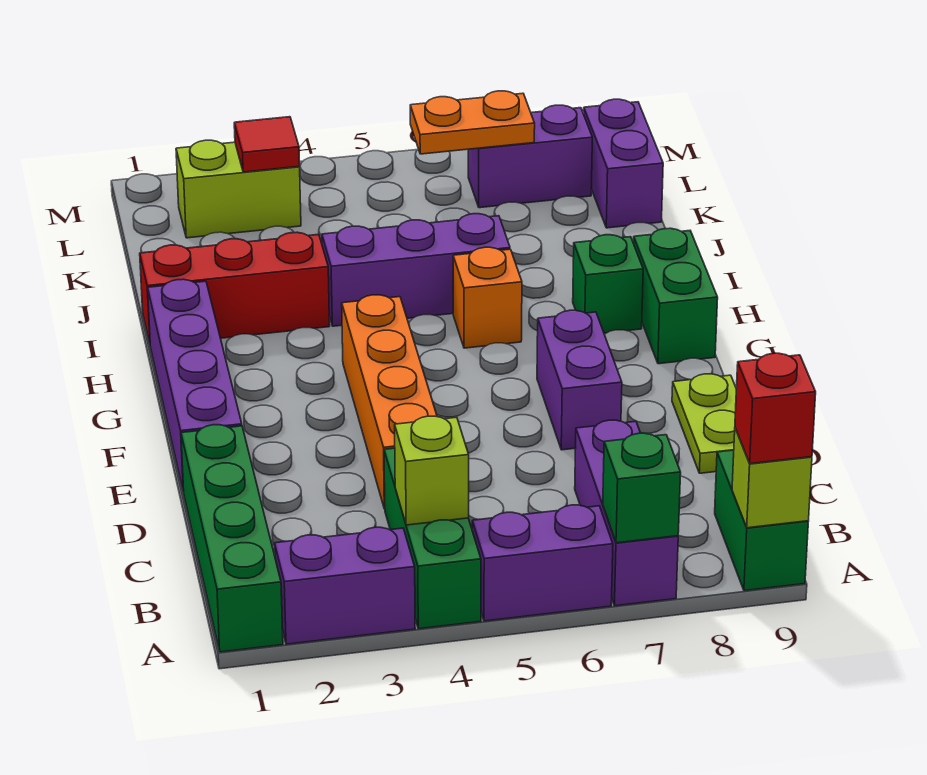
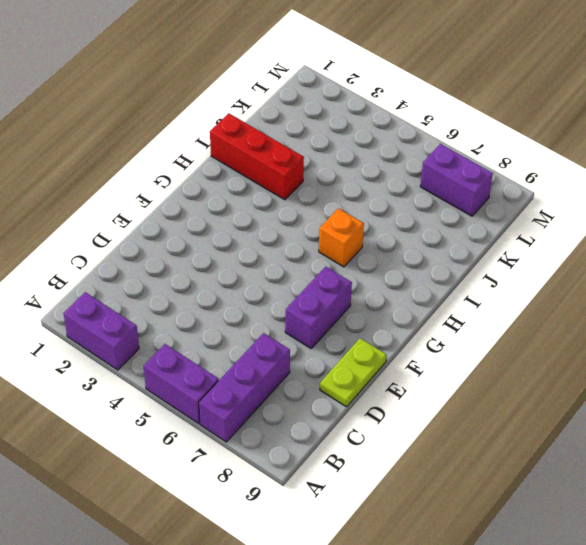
none -> green brick A1:D1 level 1
none -> green brick A4:C4 level 1
none -> green brick A9:B9 level 1

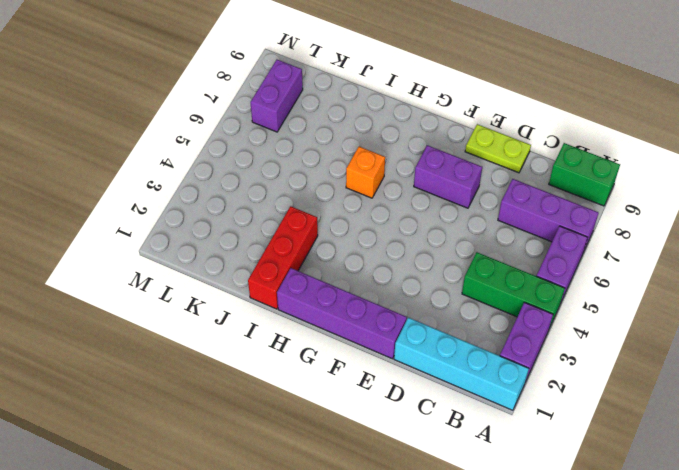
cyan brick A1:D1 level 1 -> green brick A1:D1 level 1
none -> orange brick D4:G4 level 1
none -> green brick G9:H9 level 1
none -> green brick H8 level 1

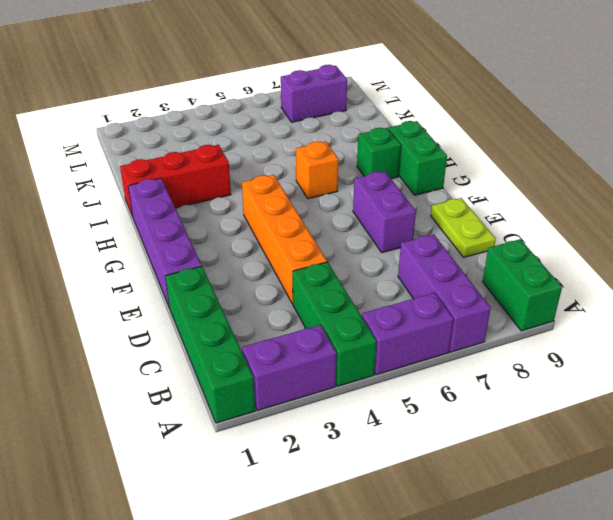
none -> purple brick I4:I6 level 1
none -> purple brick K9:L9 level 1
none -> lime brick L2:L3 level 1

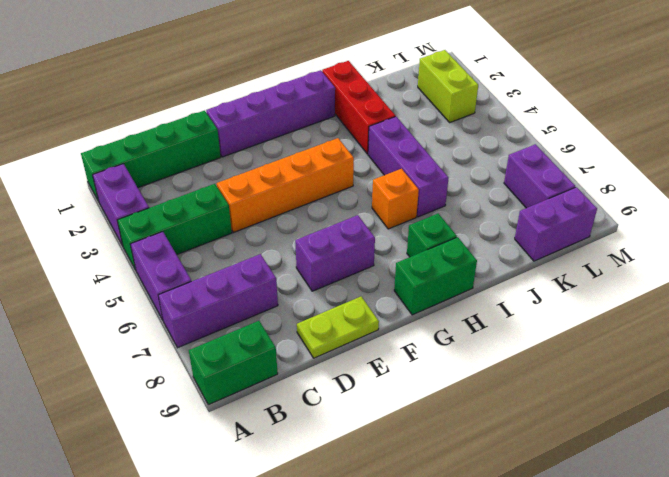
none -> green brick A7 level 2
none -> lime brick A9 level 2
none -> lime brick B4 level 2

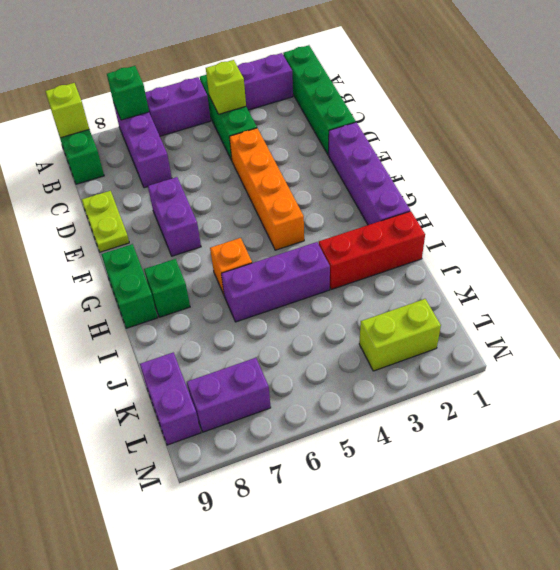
none -> red tile L3 level 2
none -> orange plate L6:L7 level 2
none -> red brick A9 level 3

